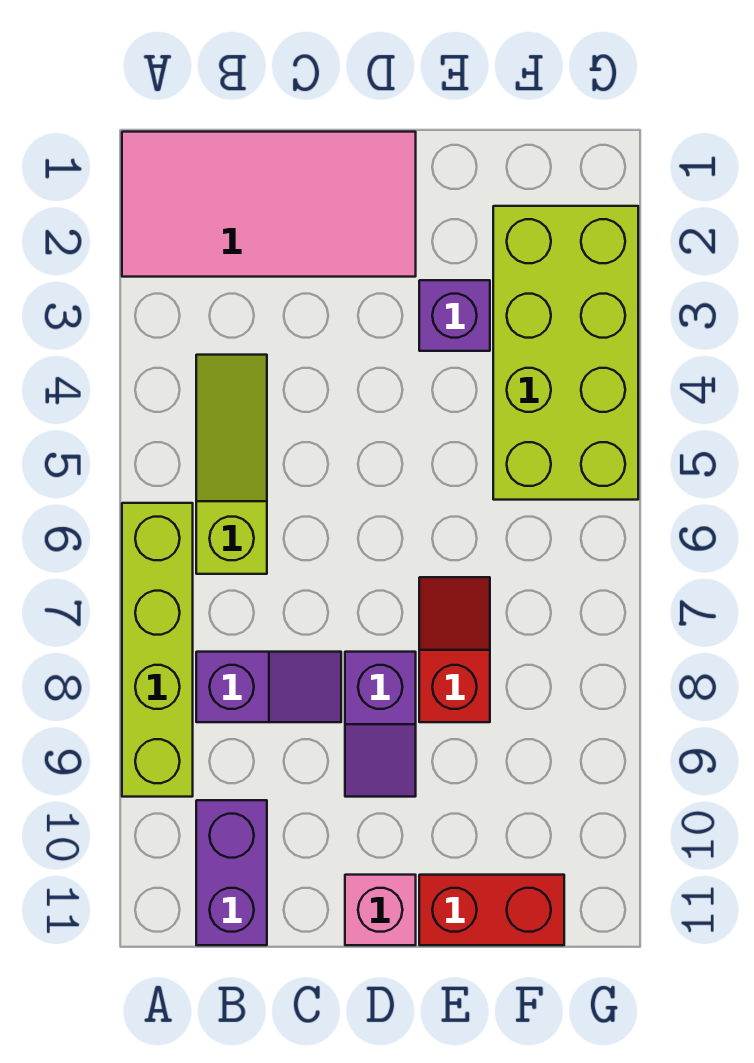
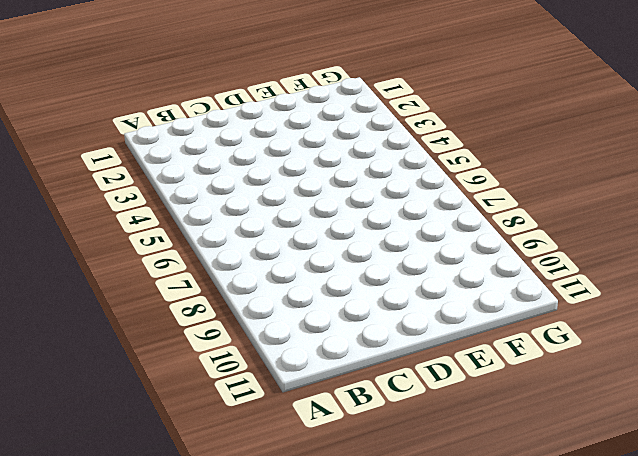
none -> pink tile A1:D2 level 1
none -> lime brick A6:A9 level 1

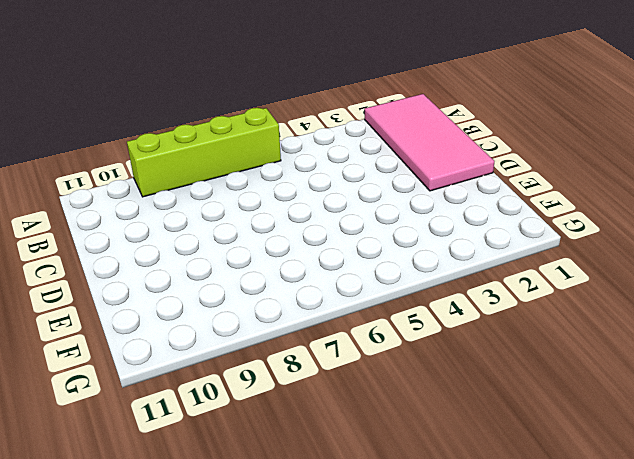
none -> lime slope B4:B6 level 1 top 6
none -> purple slope B8:C8 level 1 top B

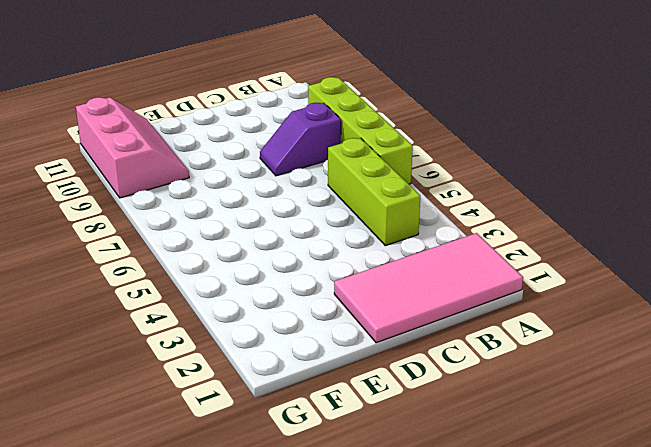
lime brick B4:B6 level 1 -> lime slope B4:B6 level 1 top 6
pink slope F9:G11 level 1 top G -> red brick E11:F11 level 1
none -> purple brick B10:B11 level 1
none -> purple slope D8:D9 level 1 top 8

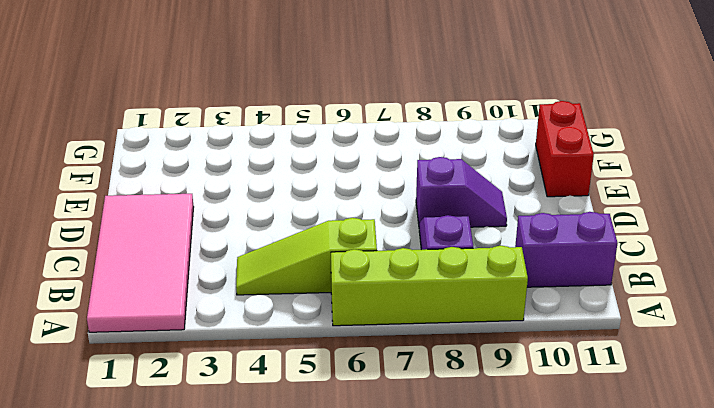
none -> pink brick D11 level 1
none -> purple brick E3 level 1

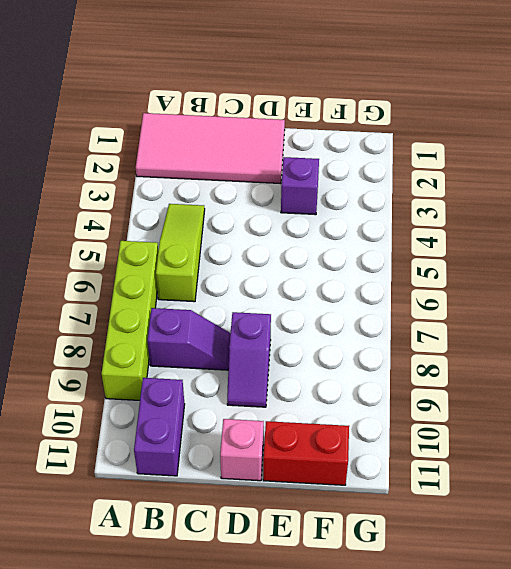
none -> red slope E7:E8 level 1 top 8
none -> lime brick F2:G5 level 1

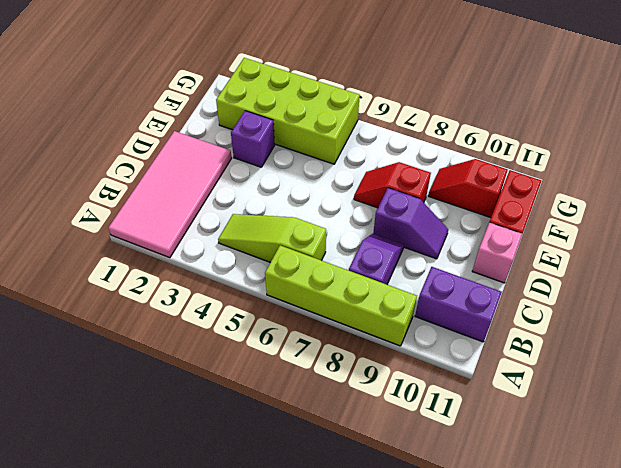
red slope F9:F10 level 1 top 10 -> none

